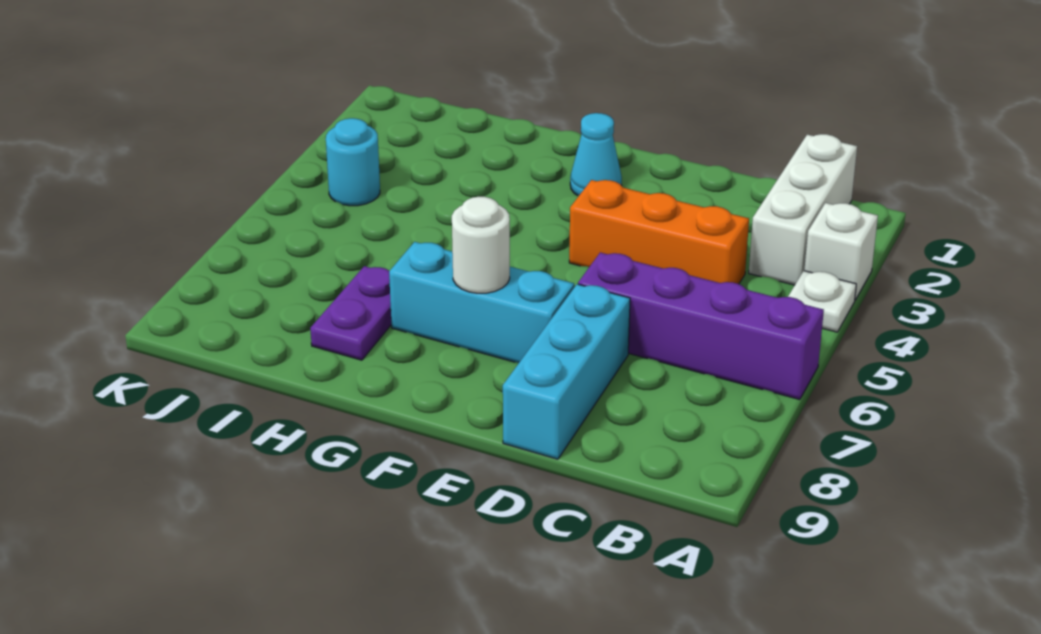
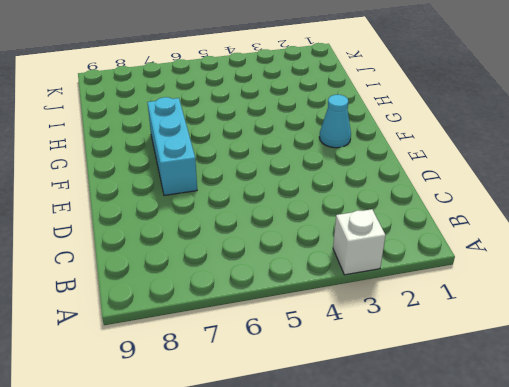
none -> white plate A4 level 1
none -> purple brick A6:D6 level 1

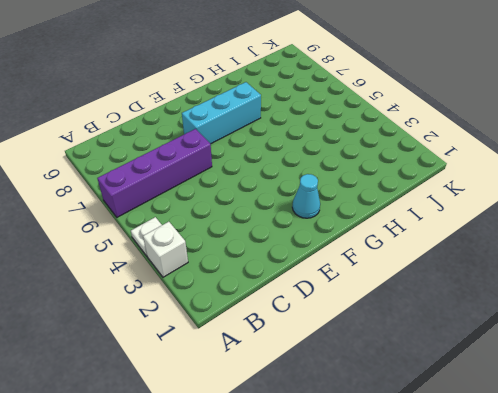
none -> white brick B1:B3 level 1
none -> orange brick C4:E4 level 1

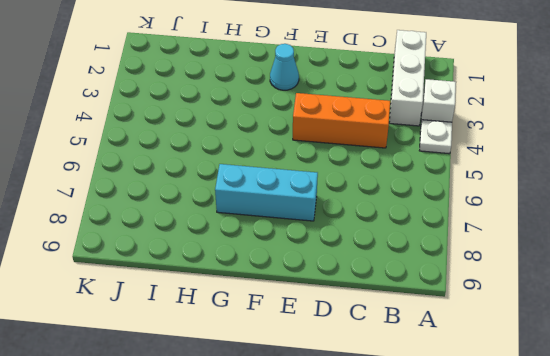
none -> purple brick A6:D6 level 1
none -> cyan brick D7:D9 level 1

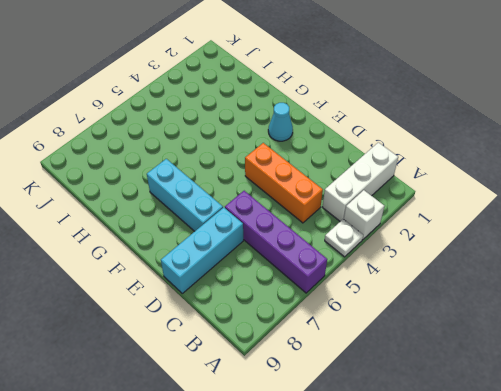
none -> purple plate H7:H8 level 1
none -> cyan round brick J4 level 1

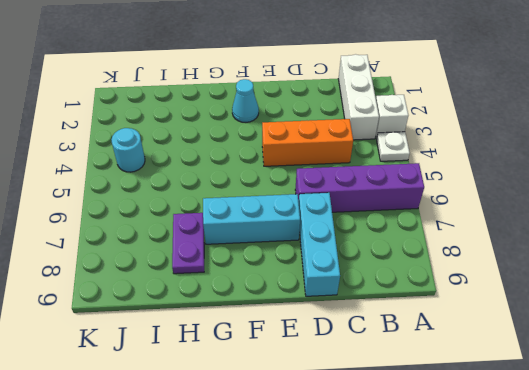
none -> white round brick F7 level 2

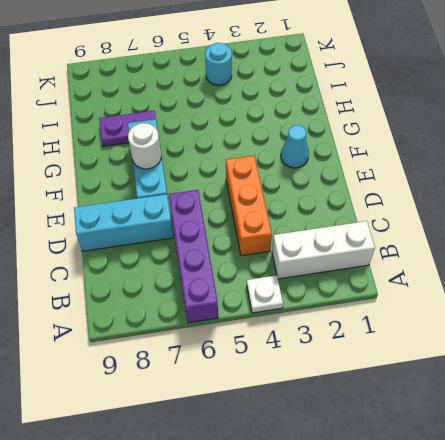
none -> white brick A3 level 1

